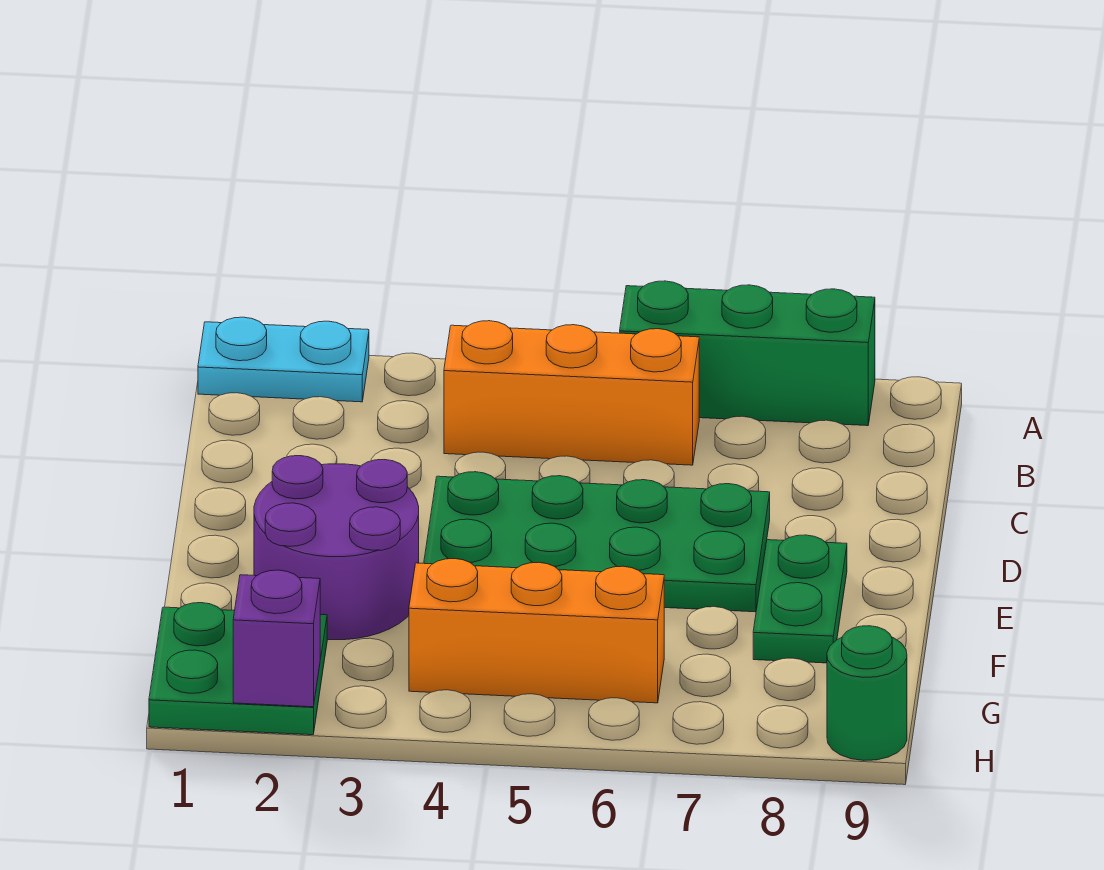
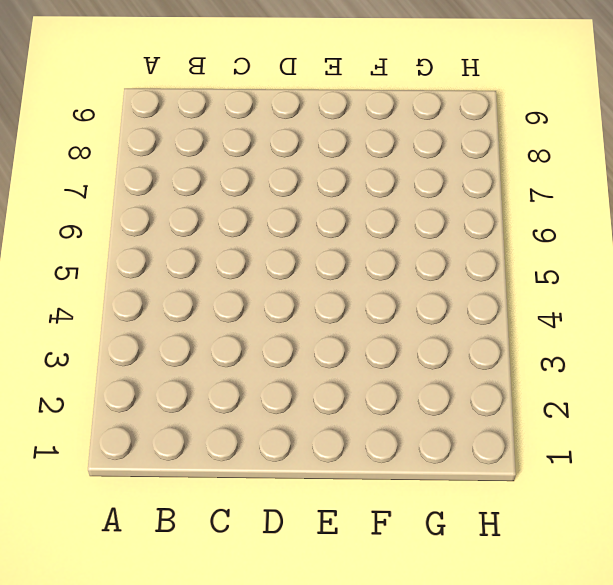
none -> cyan plate A1:A2 level 1
none -> green brick A6:A8 level 1

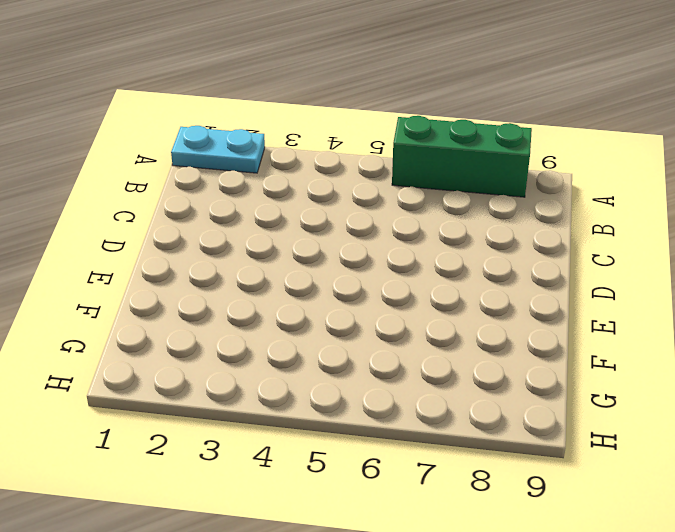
none -> orange brick B4:B6 level 1
none -> green plate D4:E7 level 1

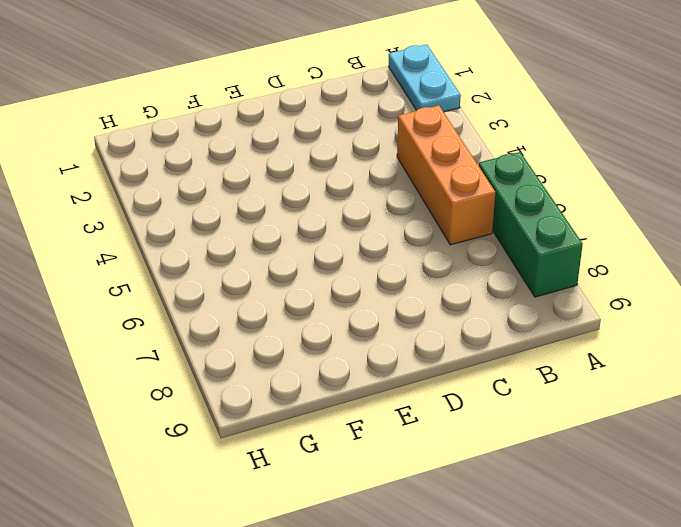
none -> green plate D4:E7 level 1
none -> purple round brick E2:F3 level 1

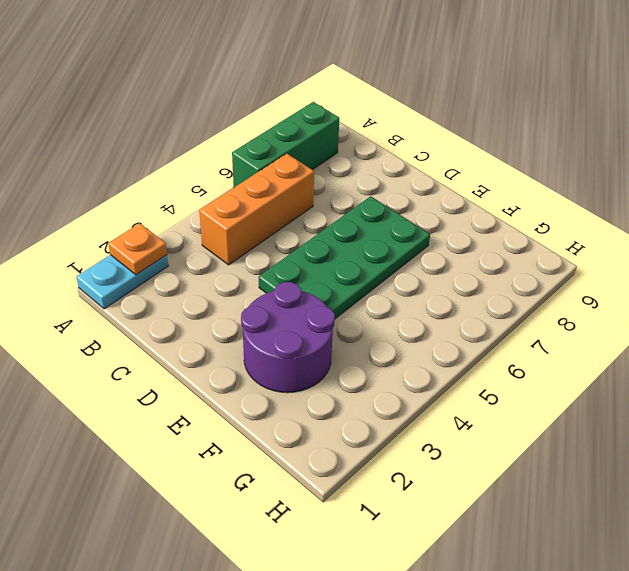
orange plate A2 level 2 -> none
none -> green plate E8:F8 level 1
none -> green plate G1:H2 level 1

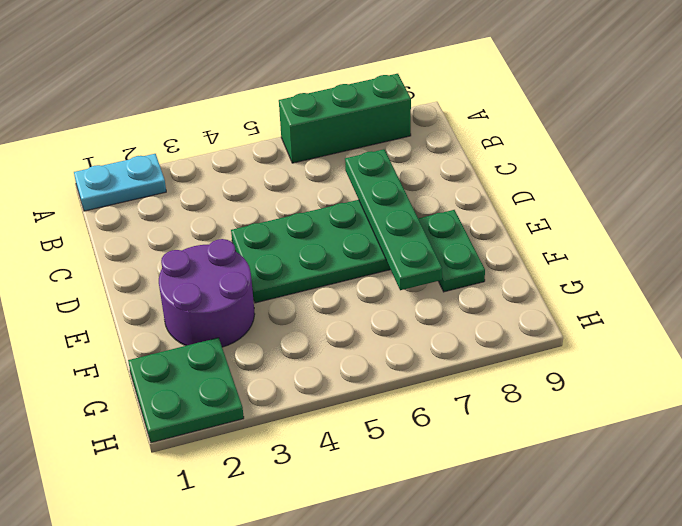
green plate C7:F7 level 2 -> none
none -> orange brick B4:B6 level 1
none -> orange brick G4:G6 level 1

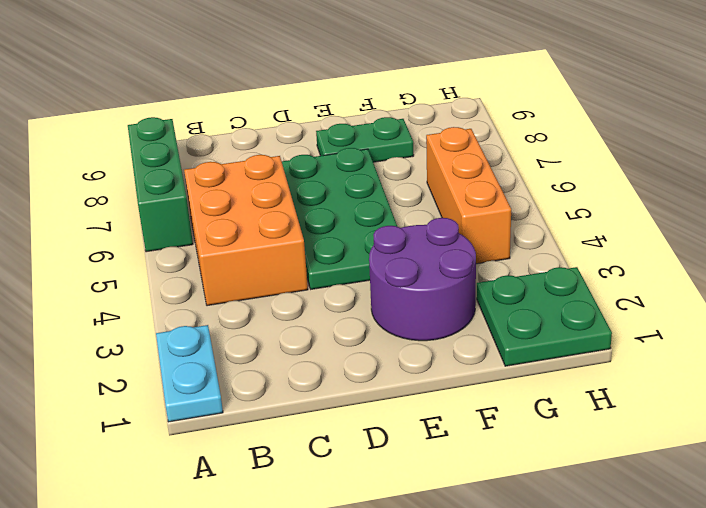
orange brick B4:C6 level 1 -> orange brick B4:B6 level 1
none -> green round brick H9 level 1
none -> purple brick H2 level 2

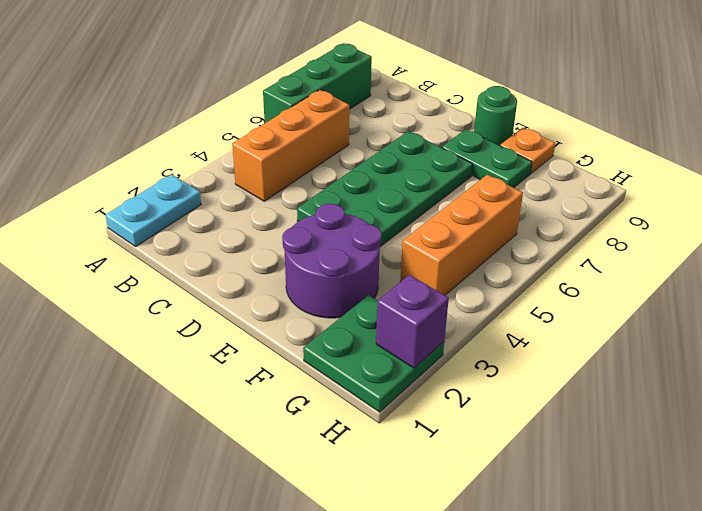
green round brick E9 level 1 -> green round brick H9 level 1
orange plate F9 level 1 -> none

